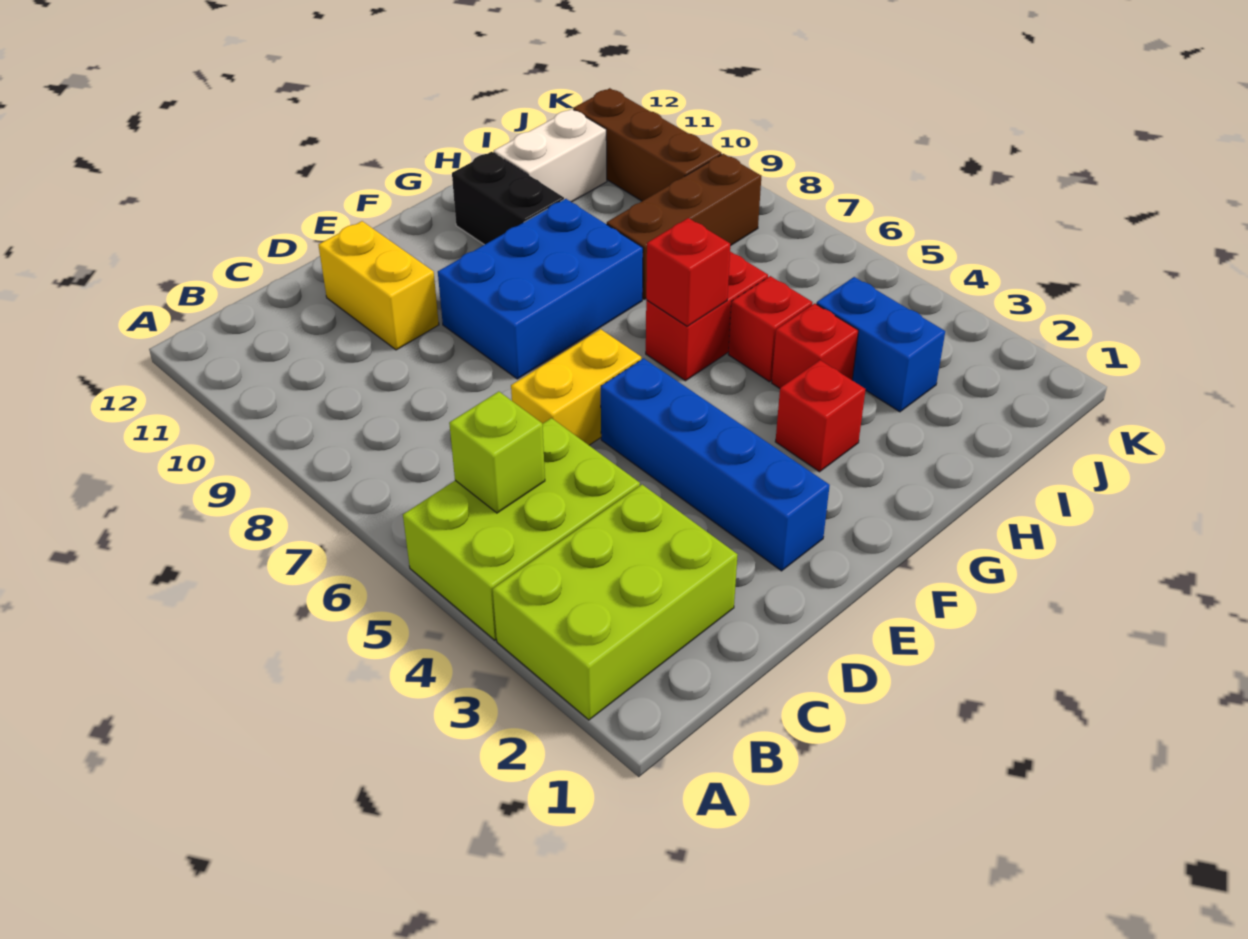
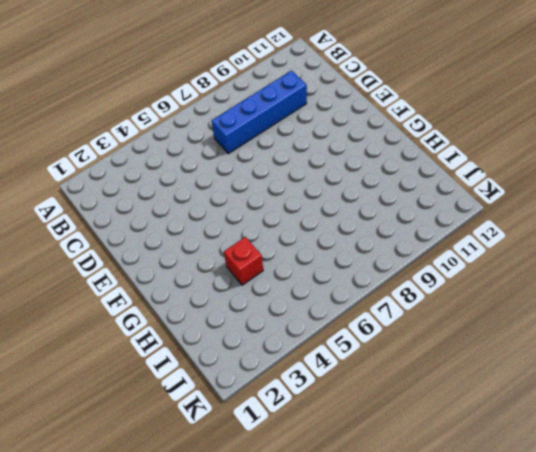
blue brick C7:C10 level 1 -> blue brick E2:E5 level 1
none -> lime brick A2:C3 level 1
none -> lime brick A4:C5 level 1
none -> yellow brick D6:E6 level 1

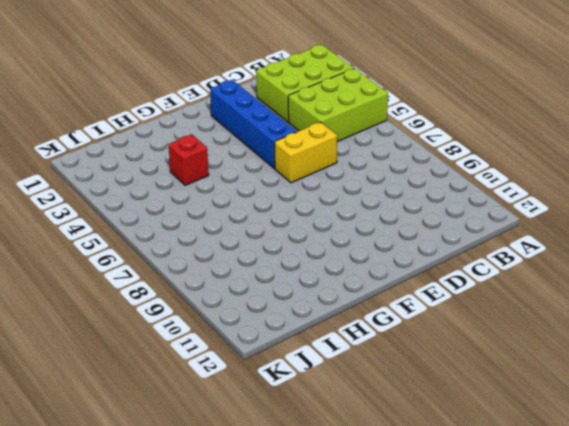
none -> yellow brick D10:D11 level 1
none -> blue brick E8:G9 level 1
none -> red brick G3 level 1

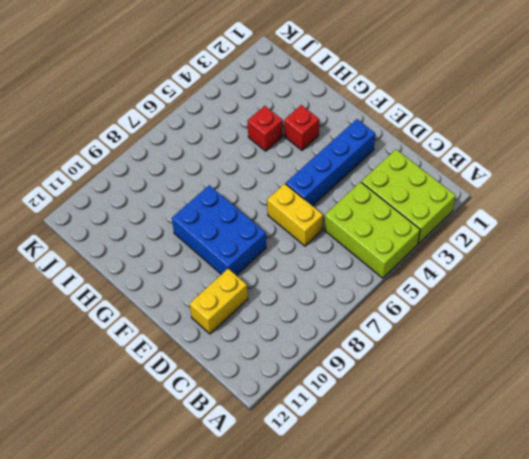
none -> red brick G6:H6 level 1
none -> black brick G10:G11 level 1
none -> red brick H5 level 1

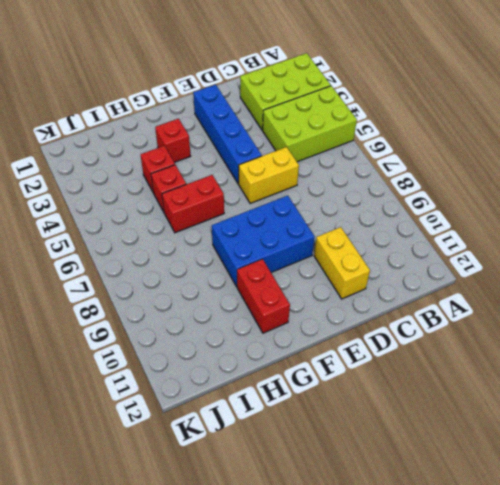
red brick G10:G11 level 1 -> black brick G10:G11 level 1
none -> brown brick H8:J8 level 1
none -> white brick H11:I11 level 1
none -> blue brick I3:I4 level 1

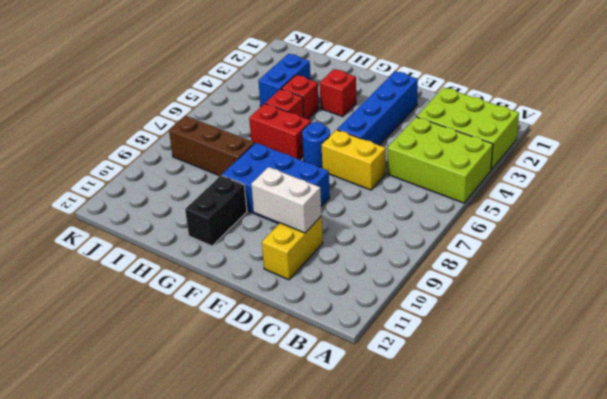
white brick D10:E10 level 2 -> white brick H11:I11 level 1
blue round brick F6 level 1 -> none
none -> brown brick J9:J11 level 1
none -> lime brick B5 level 2
none -> red brick G6 level 2

